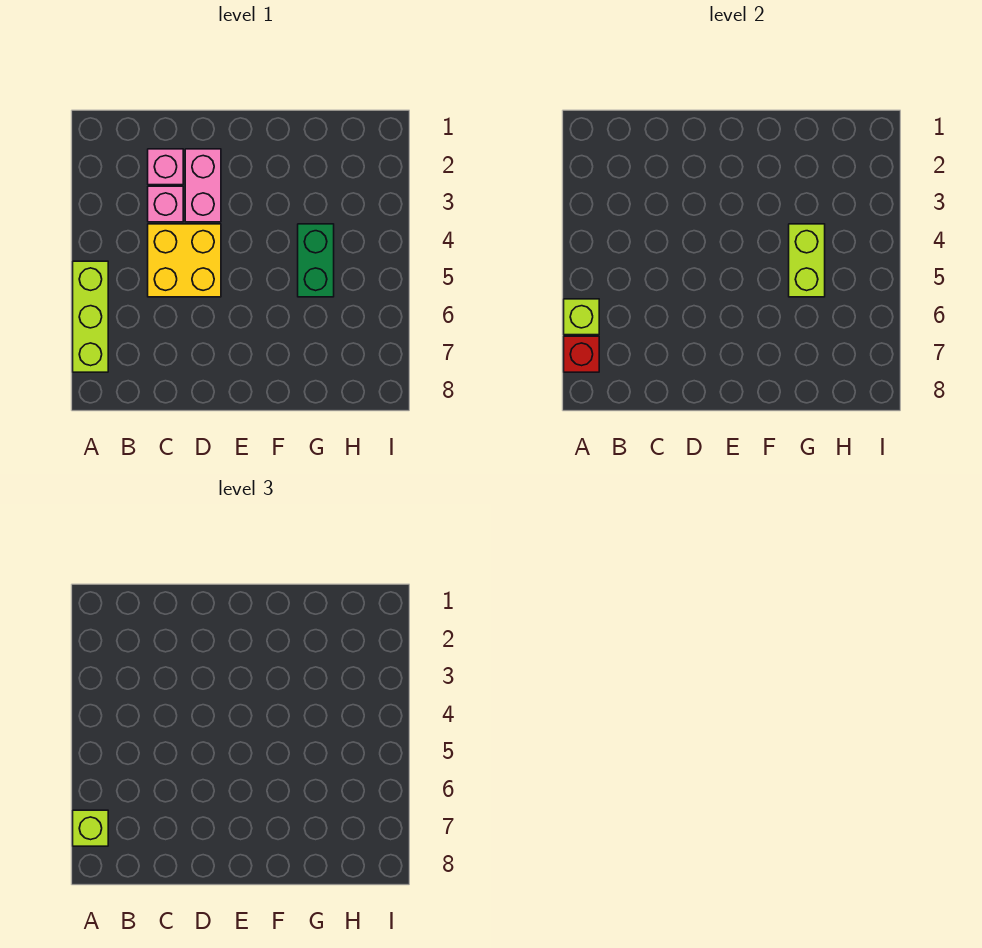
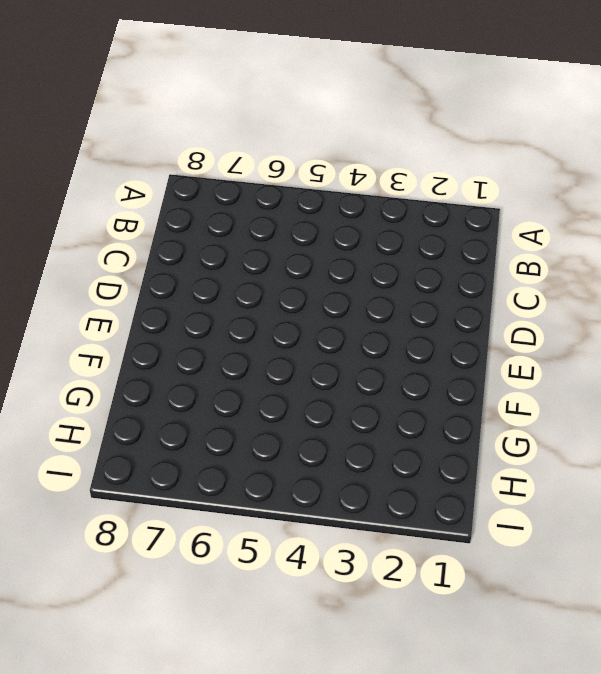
none -> lime brick A5:A7 level 1
none -> pink brick C2 level 1

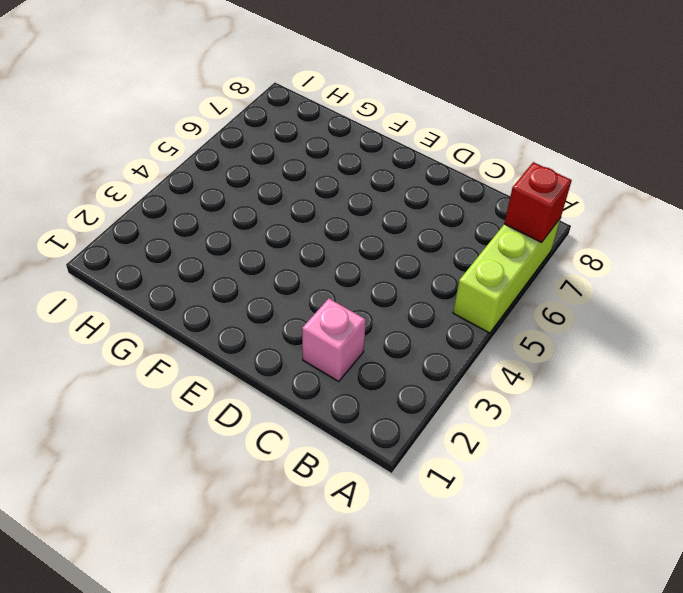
none -> pink brick C3 level 1
none -> yellow brick C4:D5 level 1

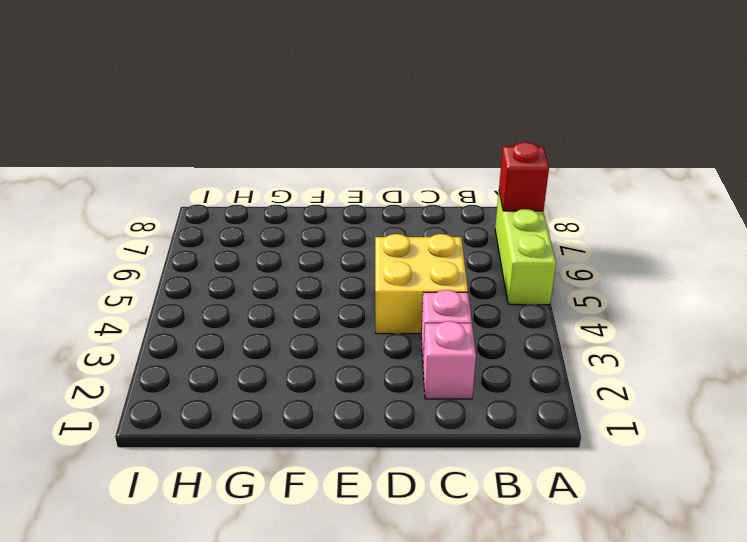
none -> pink brick D2:D3 level 1
none -> green brick G4:G5 level 1

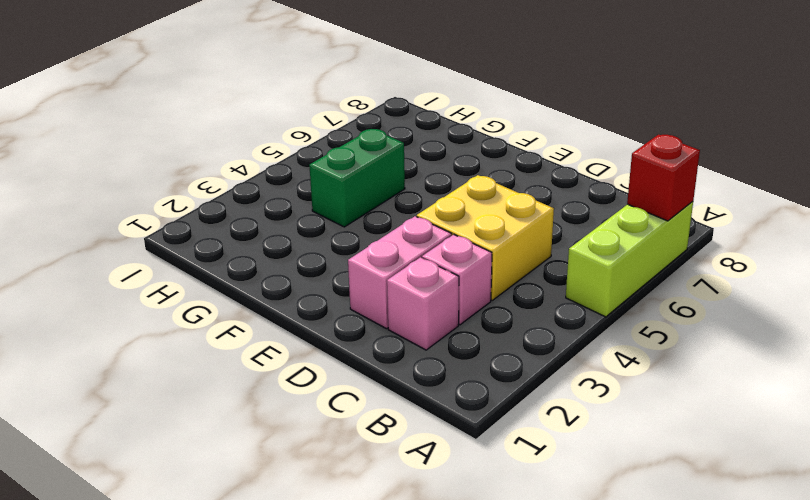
none -> lime brick A6 level 2
none -> lime brick G4:G5 level 2

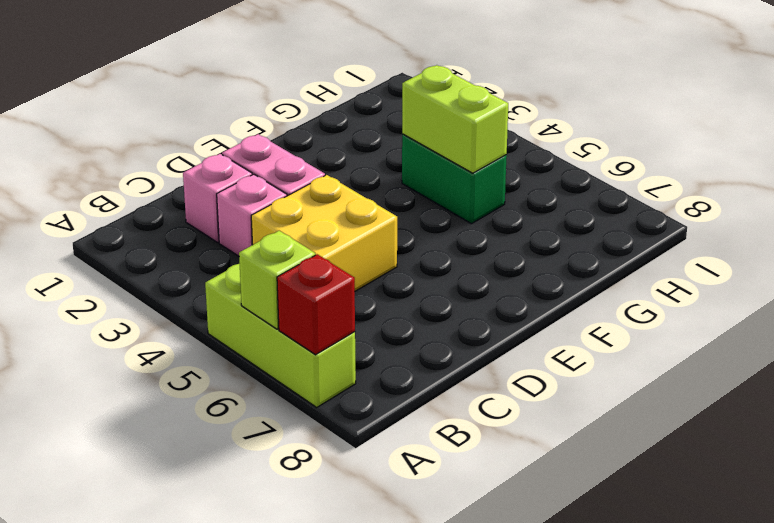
none -> lime brick A7 level 3

